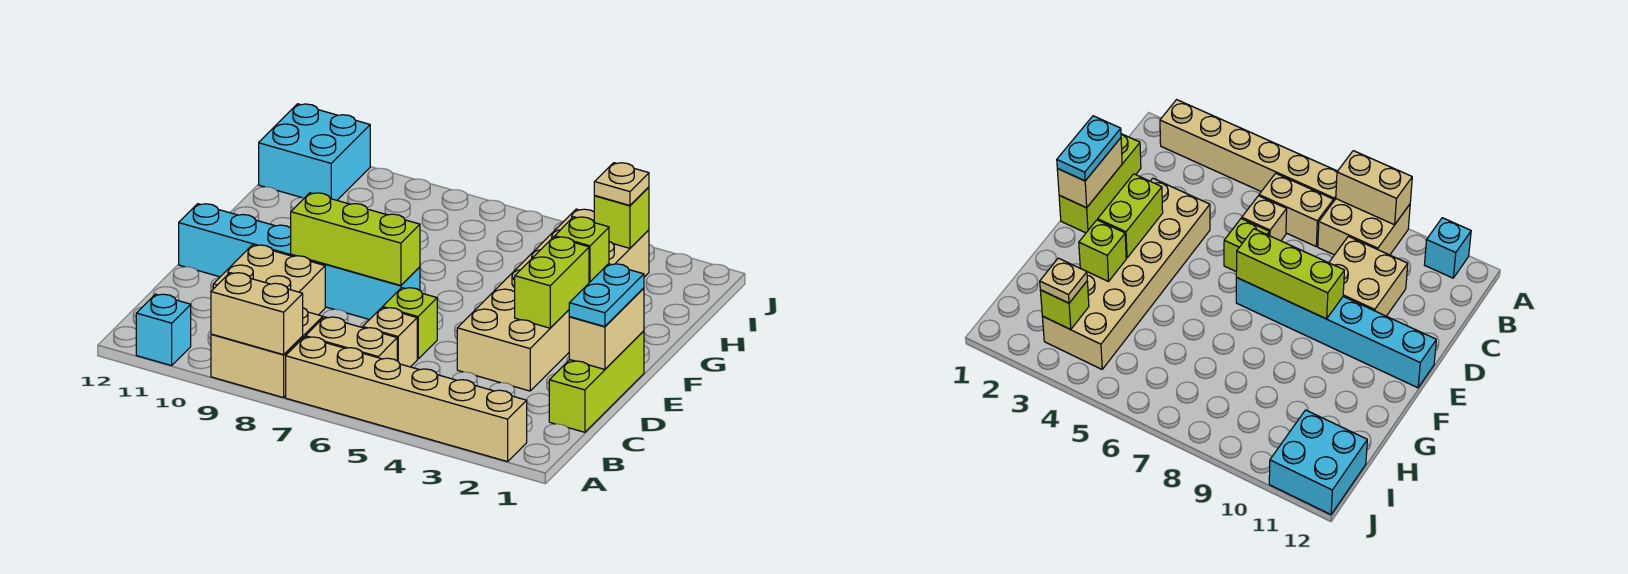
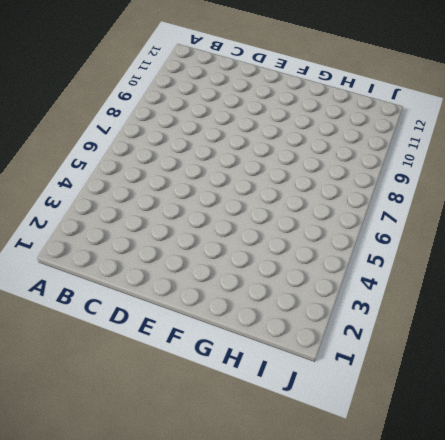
none -> tan brick A2:A7 level 1
none -> tan brick A8:B9 level 1
none -> cyan brick A11 level 1

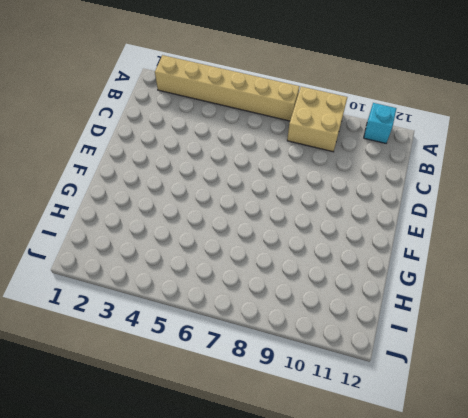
none -> tan brick B6:B7 level 1
none -> lime brick C1:E1 level 1
none -> tan brick C6 level 1

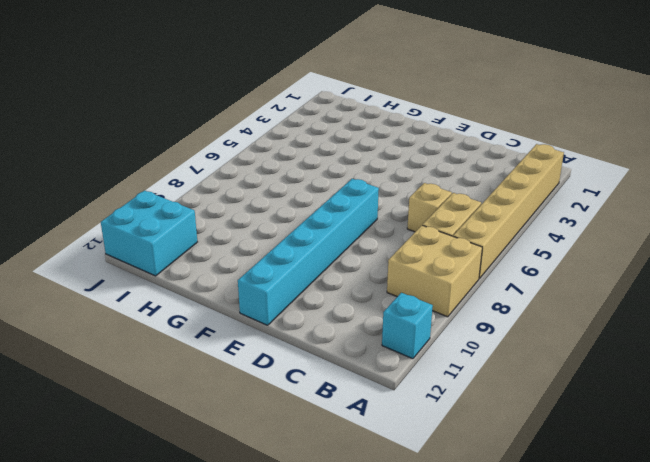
none -> lime brick C1:E1 level 1
none -> tan brick C9:D10 level 1
none -> tan brick D3:I4 level 1

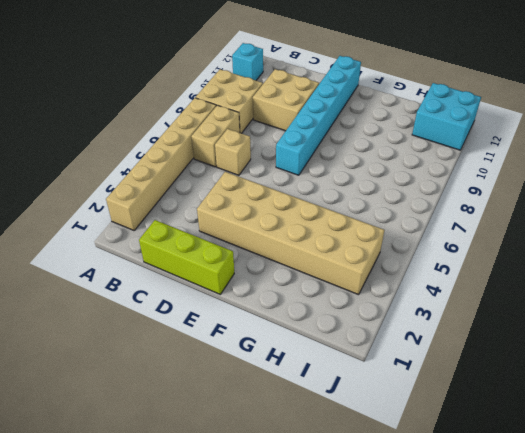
none -> lime brick D6 level 1
none -> tan brick A8:A9 level 2
none -> tan brick D1:E1 level 2

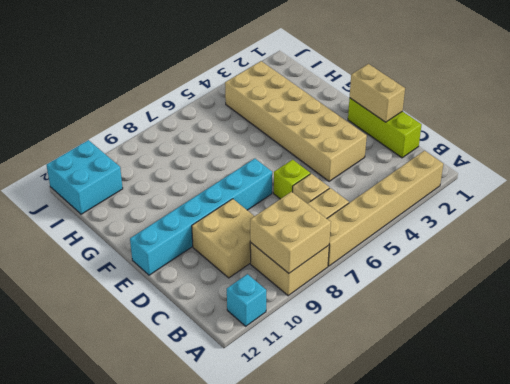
tan brick A8:B9 level 2 -> tan brick A8:A9 level 2
none -> lime brick E3:F3 level 2
none -> lime brick E7:E9 level 2
none -> lime brick G3 level 2

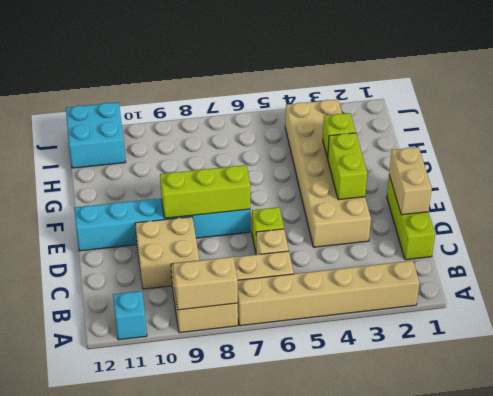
none -> lime brick I3 level 2
none -> cyan plate D1:E1 level 3
none -> tan plate I3 level 3

